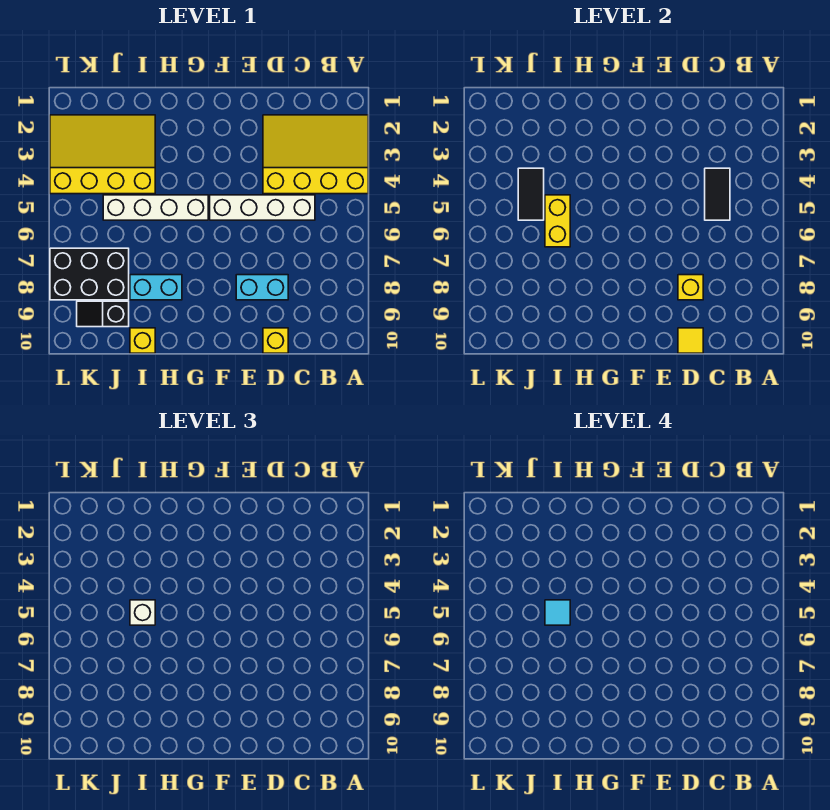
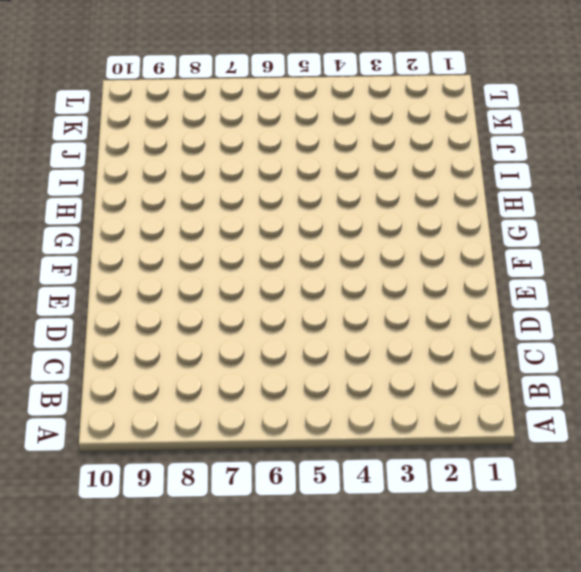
none -> yellow slope A2:D4 level 1 top 4
none -> white brick C5:F5 level 1
none -> cyan brick D8:E8 level 1

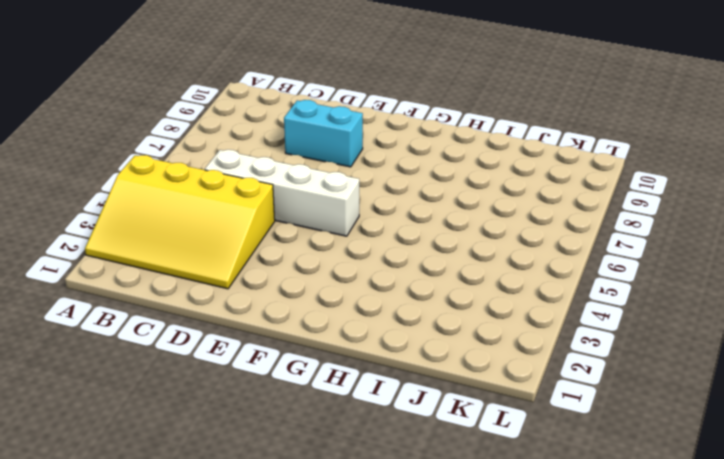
none -> yellow brick D10 level 1
none -> white brick G5:J5 level 1
none -> cyan brick H8:I8 level 1

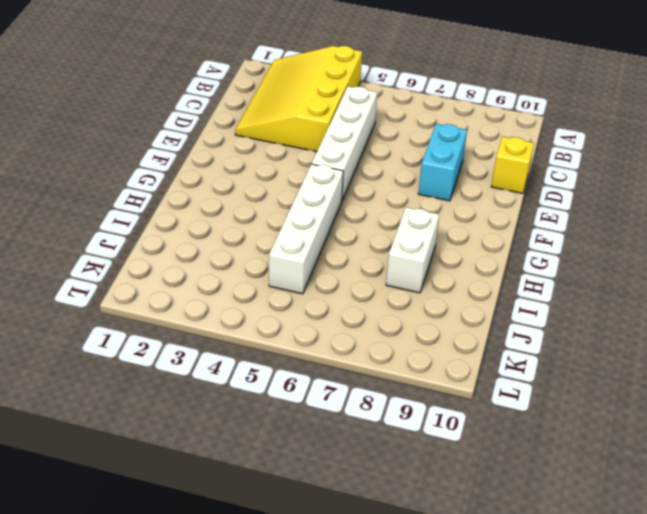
white brick H8:I8 level 1 -> cyan brick H8:I8 level 1
none -> yellow slope I2:L4 level 1 top 4
none -> yellow brick I10 level 1
none -> black brick J7:L8 level 1

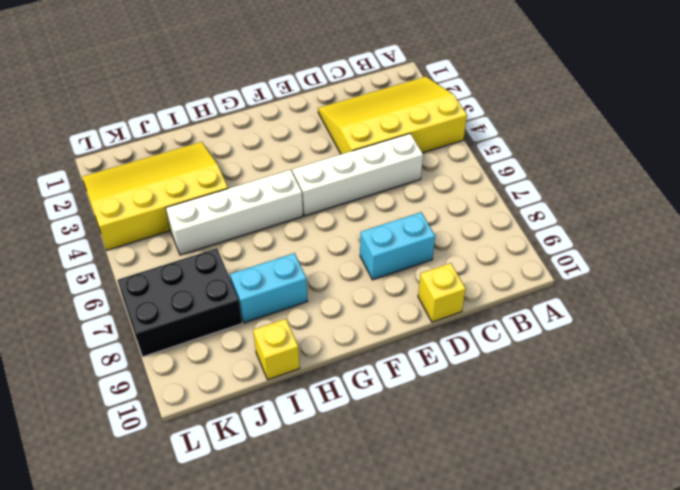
none -> black slope J9:K9 level 1 top J
none -> black tile C4:C5 level 2
none -> yellow brick D8 level 2

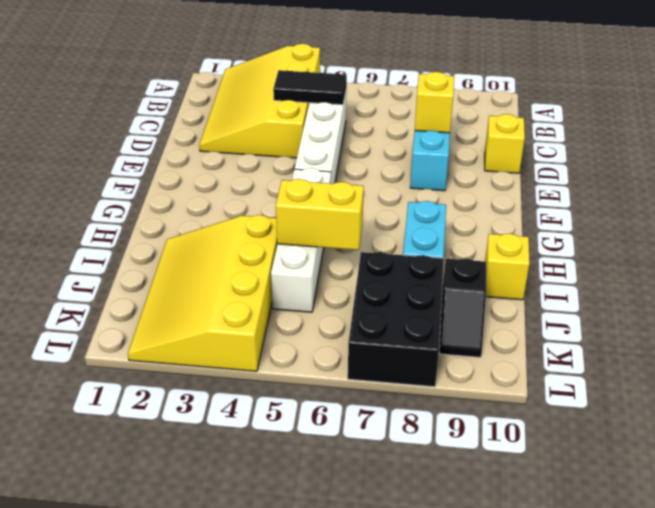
none -> yellow tile D10 level 2
none -> black tile J4:J5 level 2
none -> white brick I5 level 3

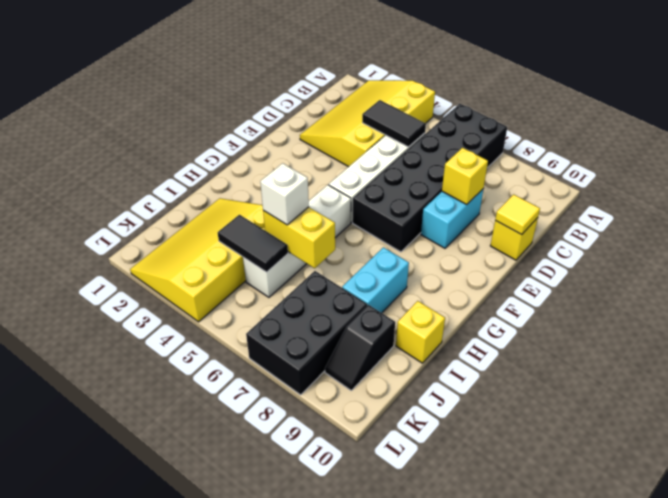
black brick A6:F7 level 1 -> none
none -> cyan tile I5 level 4

